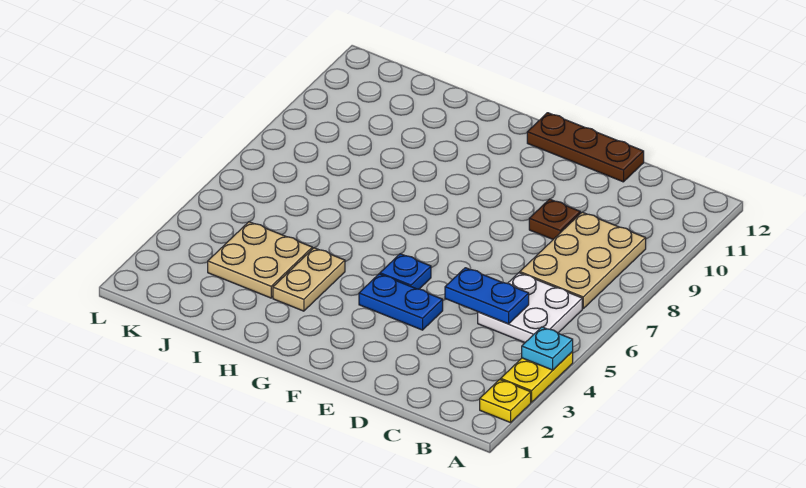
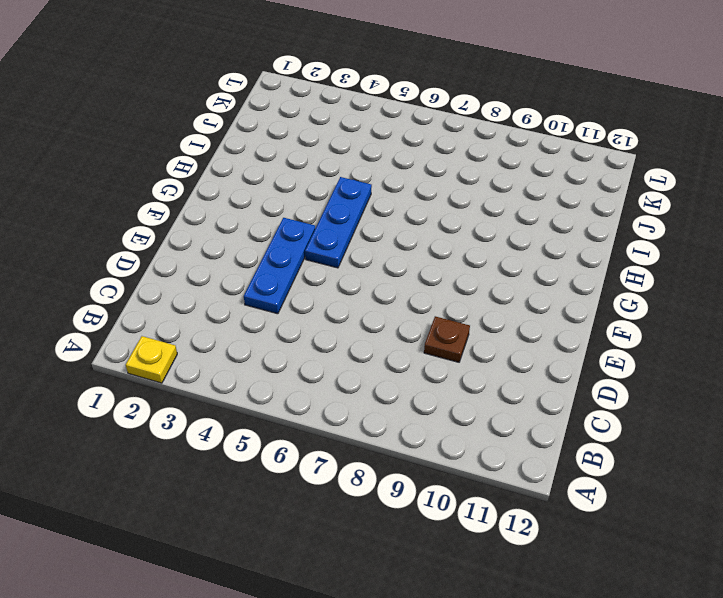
blue plate D4:F4 level 1 -> blue plate E4:F4 level 1
blue plate F5:H5 level 1 -> blue plate F5 level 1
none -> yellow plate A3:A4 level 1
none -> white plate B5:C6 level 1
none -> tan plate B7:C9 level 1

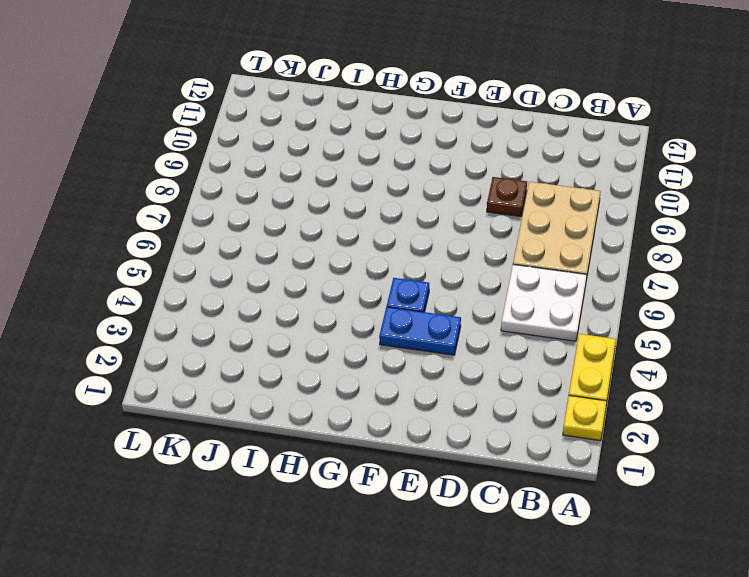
none -> brown plate D12:F12 level 1
none -> tan plate H3:H4 level 1
none -> tan plate I3:J4 level 1

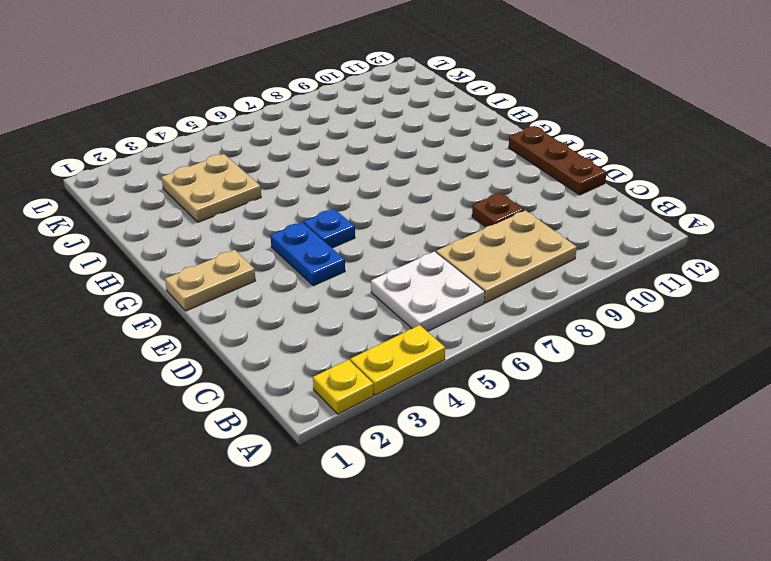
tan plate F1:F2 level 1 -> tan plate H3:H4 level 1
none -> cyan plate A4 level 2
none -> blue plate C5:D5 level 2

